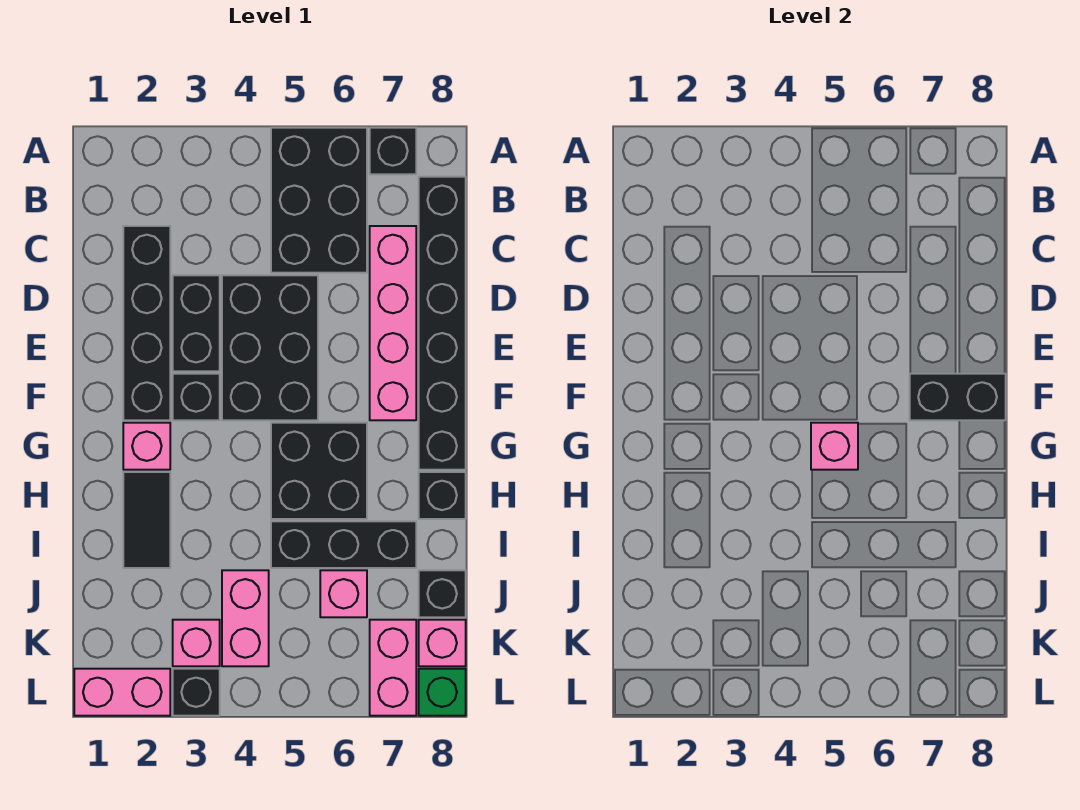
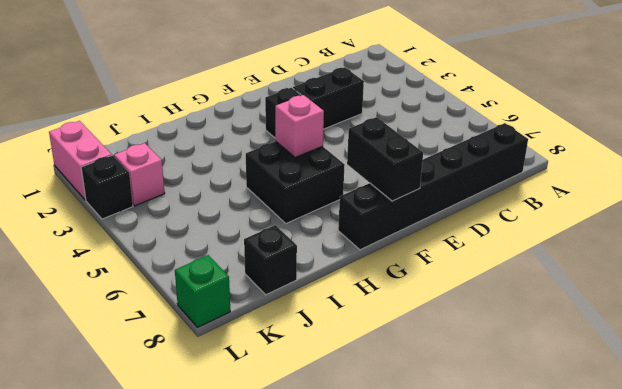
none -> black brick A5:C6 level 1
none -> black brick A7 level 1
none -> black brick C2:F2 level 1

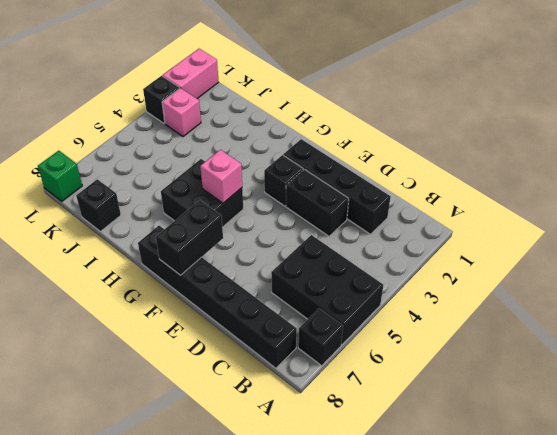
none -> pink brick C7:F7 level 1
none -> black brick D4:F5 level 1
none -> pink brick G2 level 1

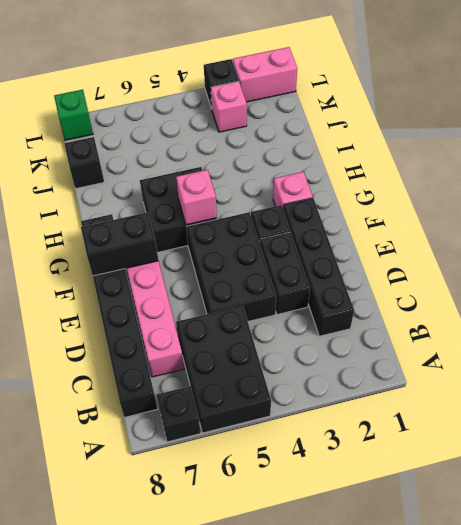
none -> black tile H2:I2 level 1
none -> black brick H8 level 1
none -> black brick I5:I7 level 1

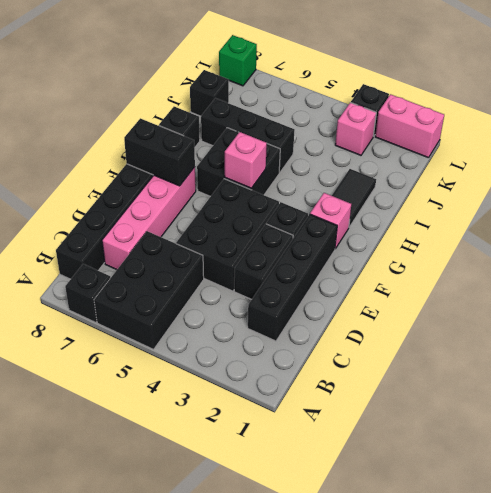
none -> pink brick J4:K4 level 1
none -> pink brick J6 level 1
none -> pink brick K7:L7 level 1

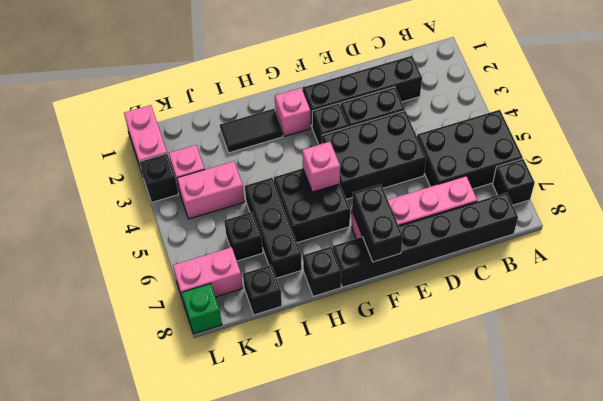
black brick J6 level 1 -> pink brick J6 level 1
none -> pink brick K8 level 1

